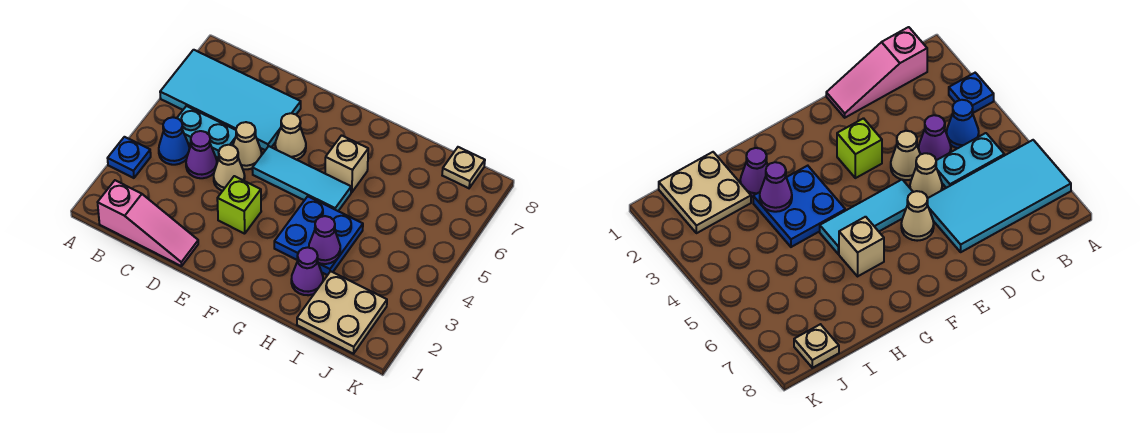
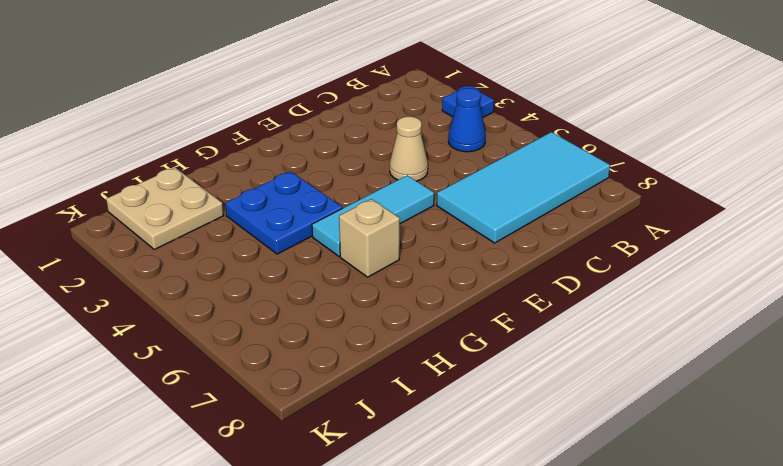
none -> pink slope B1:D1 level 1 top B
none -> cyan plate B5:C5 level 1
none -> purple cone C4 level 1

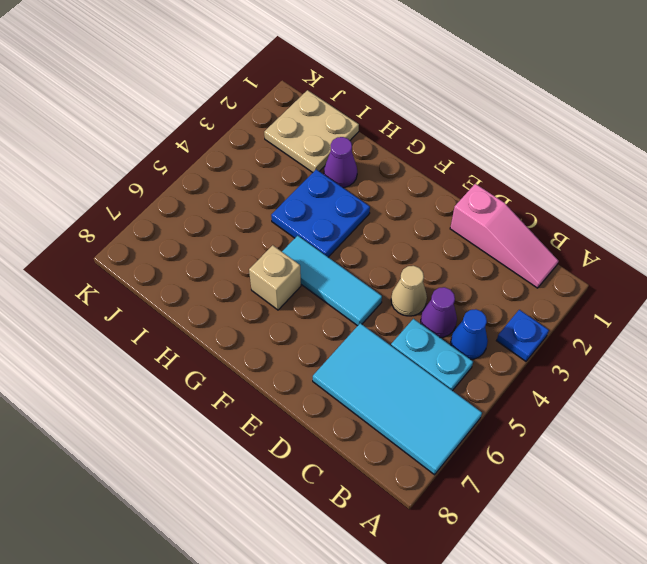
pink slope B1:D1 level 1 top D -> pink slope B1:D1 level 1 top B
none -> tan cone D5 level 1
none -> lime brick E3 level 1
none -> tan cone E6 level 1

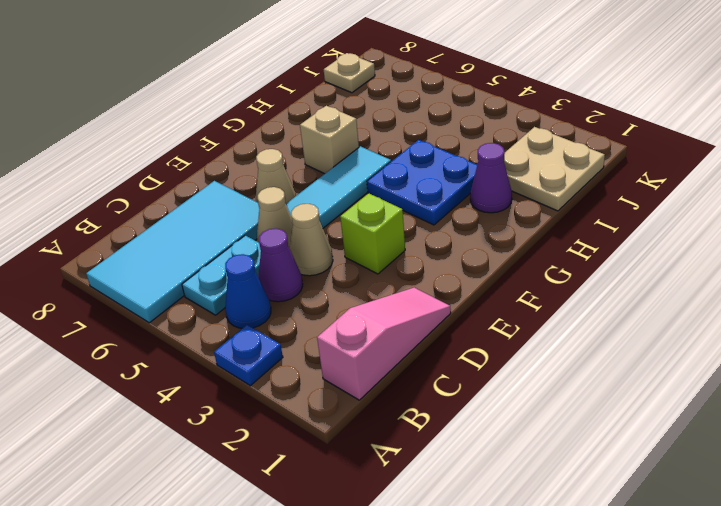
none -> purple cone H3 level 2

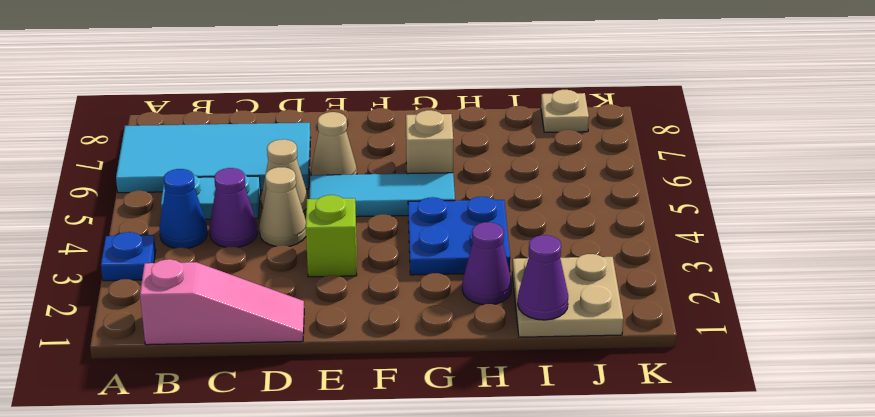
purple cone I1 level 2 -> purple cone H3 level 2

